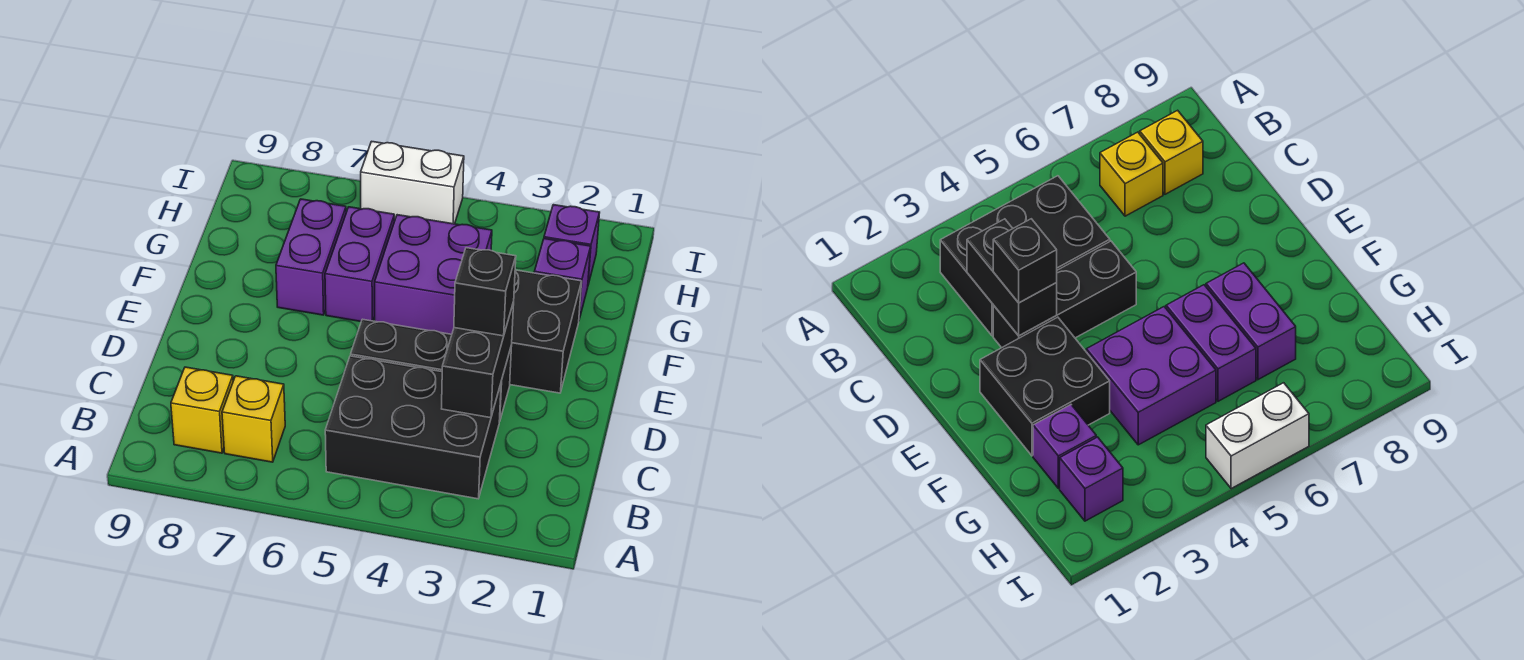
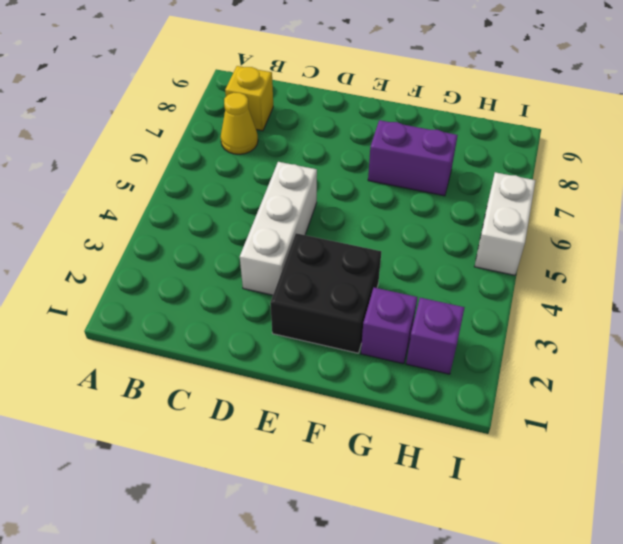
yellow cone B7 level 1 -> yellow brick B7 level 1
white brick D3:D5 level 1 -> black brick D3:D5 level 1
none -> black brick B3:C5 level 1
none -> purple brick F4:G5 level 1
none -> purple brick F6:G6 level 1

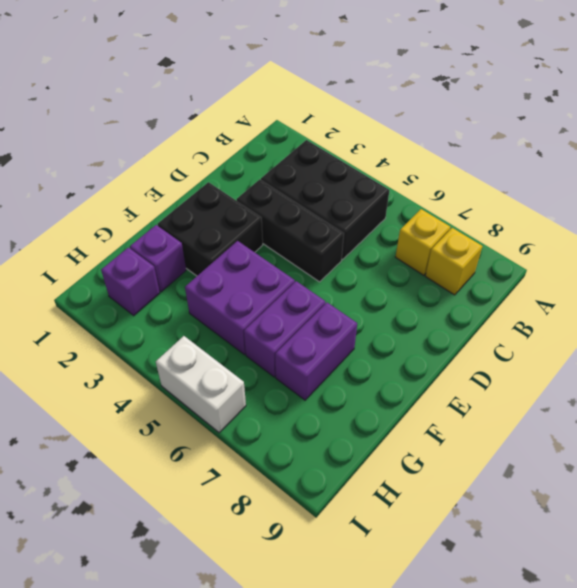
none -> black brick C3:D3 level 2
none -> black brick D3 level 3

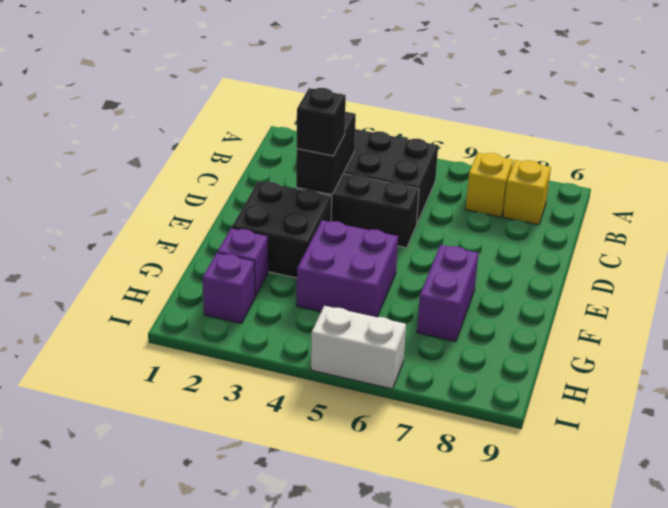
none -> purple brick F6:G6 level 1

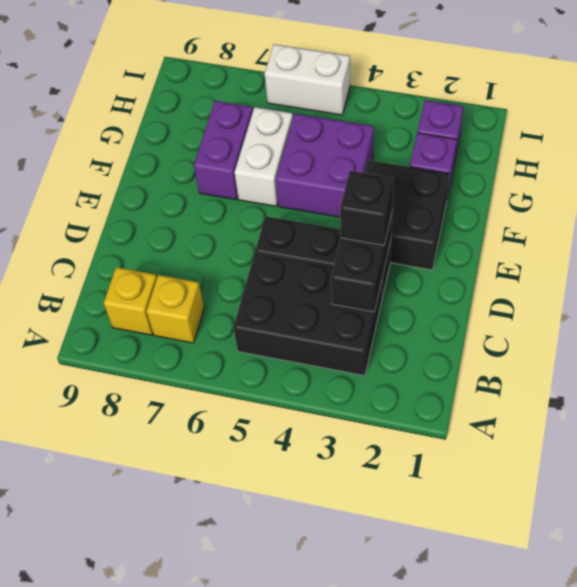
white brick F6:G6 level 1 -> purple brick F6:G6 level 1

